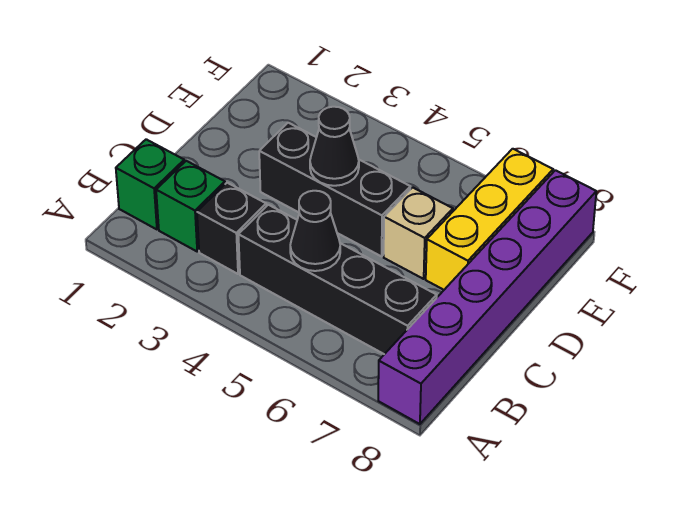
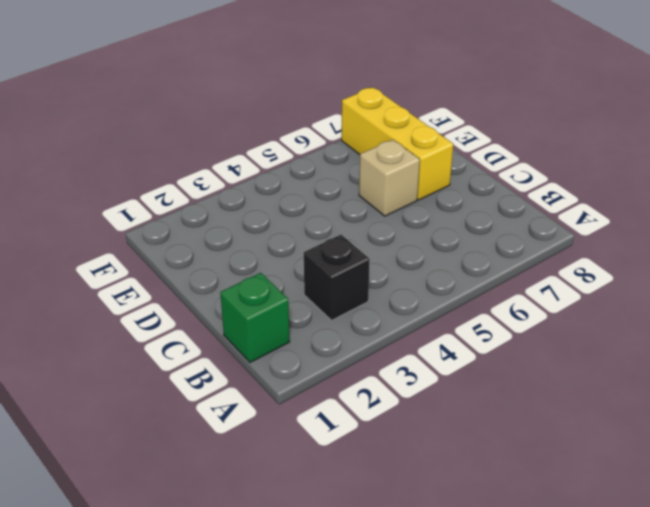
none -> purple brick A8:F8 level 1
none -> green brick B2 level 1

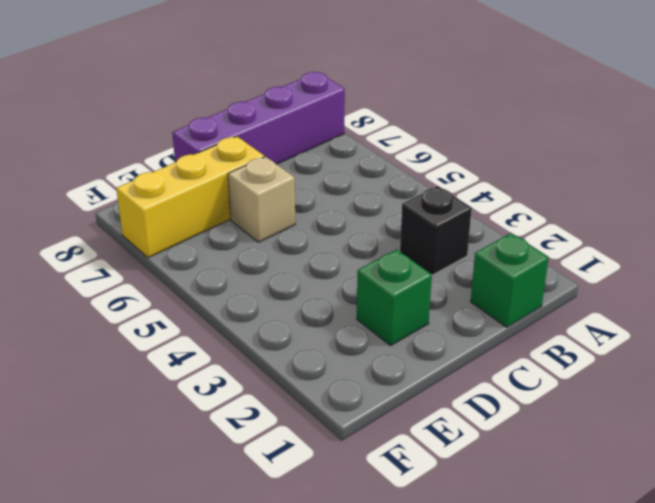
purple brick A8:D8 level 1 -> purple brick A8:F8 level 1
green brick D2 level 1 -> green brick B2 level 1
none -> black brick B4:B7 level 1
none -> black brick D3:D5 level 1

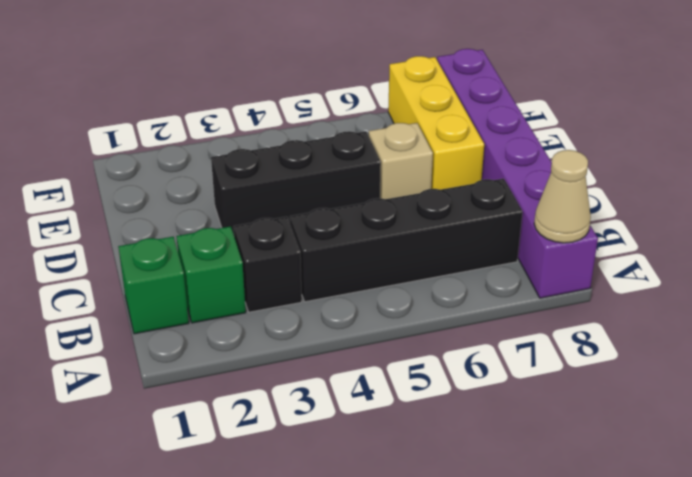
tan cone A8 level 2 -> none
none -> black cone B5 level 2
none -> black cone D4 level 2

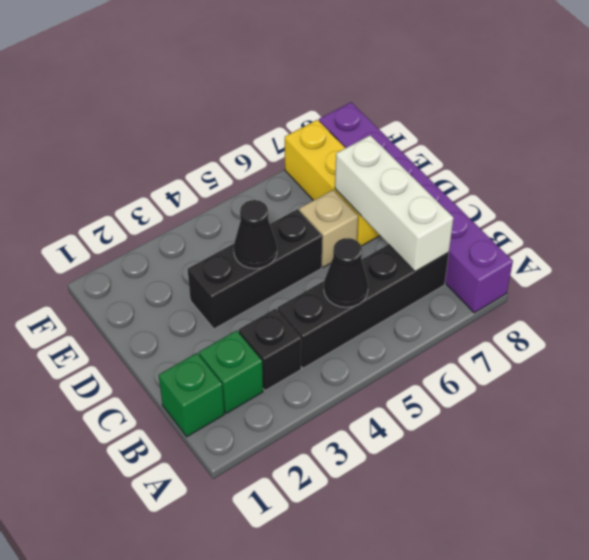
white brick B7:D7 level 2 -> none

